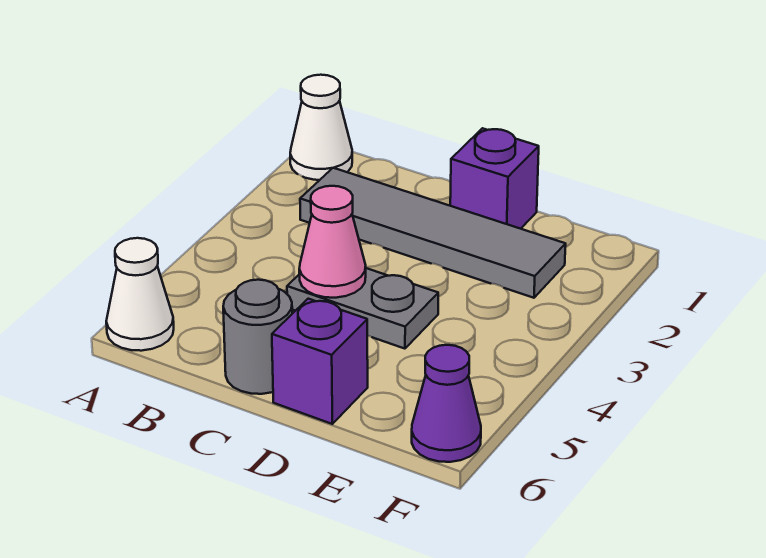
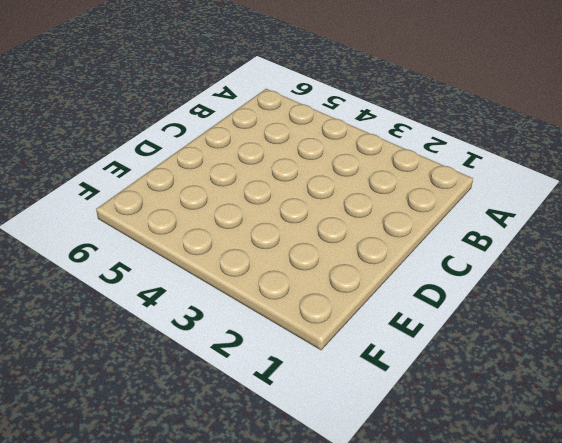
none -> white cone A1 level 1
none -> white cone A6 level 1

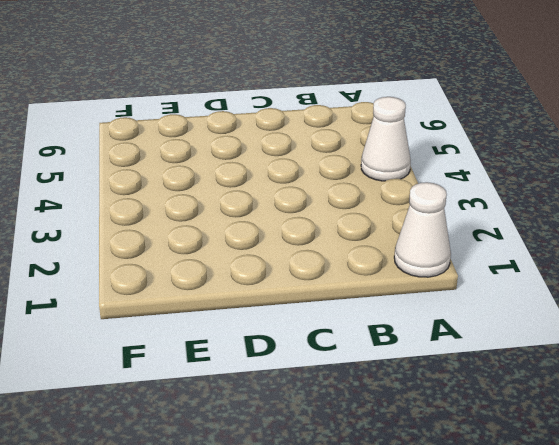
white cone A4 level 1 -> white cone A6 level 1
none -> grey tile B2:E2 level 1
none -> grey plate C4:D4 level 1

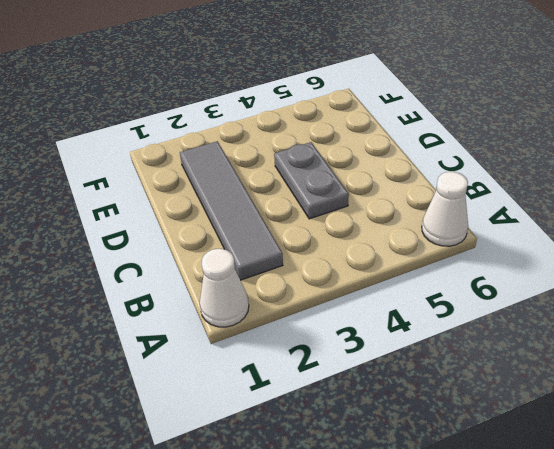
none -> grey round brick C6 level 1
none -> purple brick D1 level 1

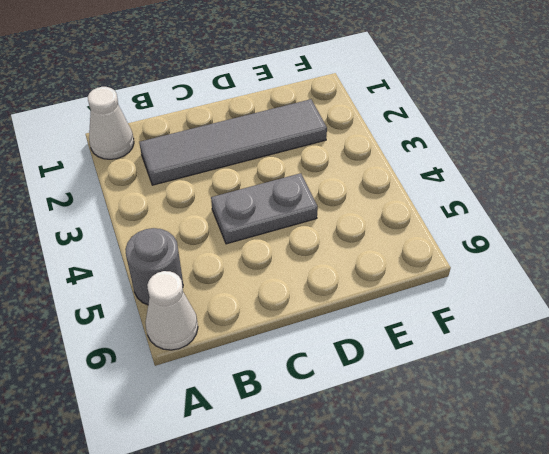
grey round brick A5 level 1 -> grey round brick C6 level 1
none -> purple brick D1 level 1
none -> purple brick D6 level 1

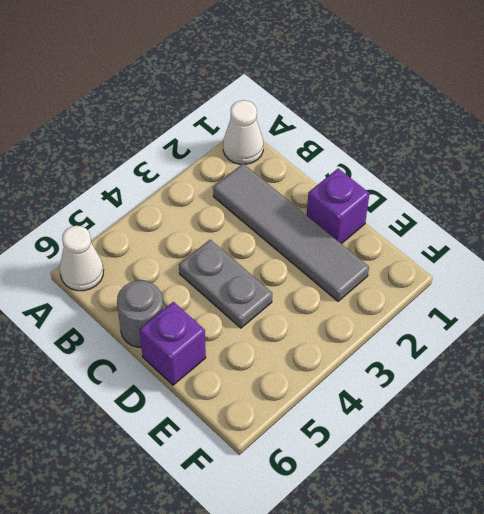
none -> purple cone F6 level 1
none -> pink cone C4 level 2

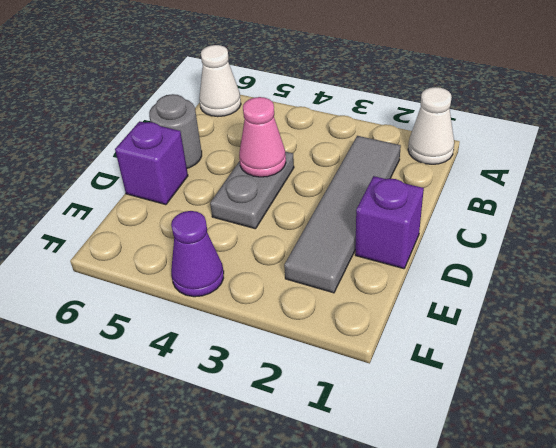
purple cone F4 level 1 -> purple cone F6 level 1

